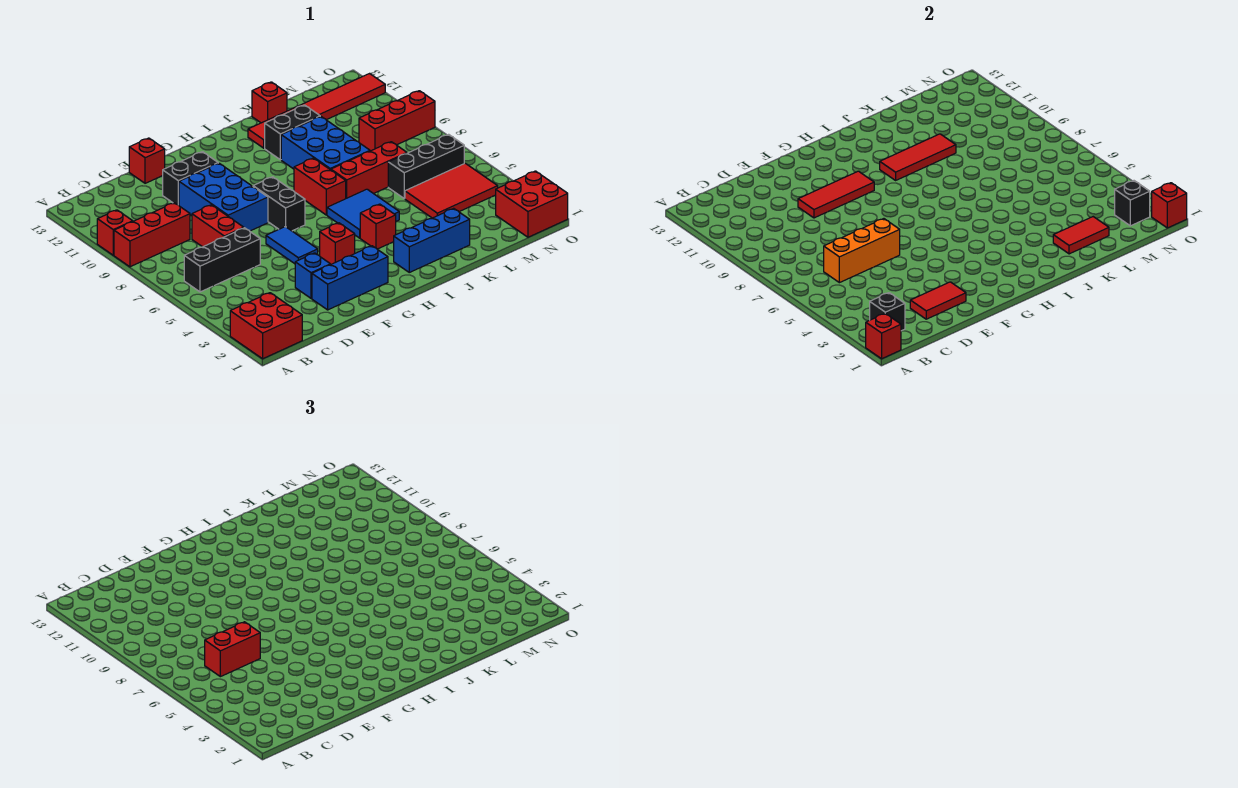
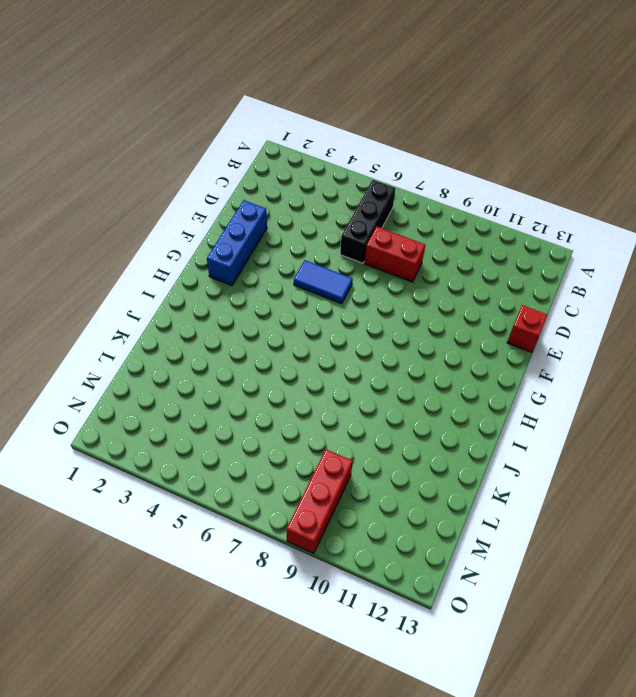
none -> red brick A1:B2 level 1
none -> red brick A9:C9 level 1
none -> red brick A10 level 1
none -> blue brick E3 level 1

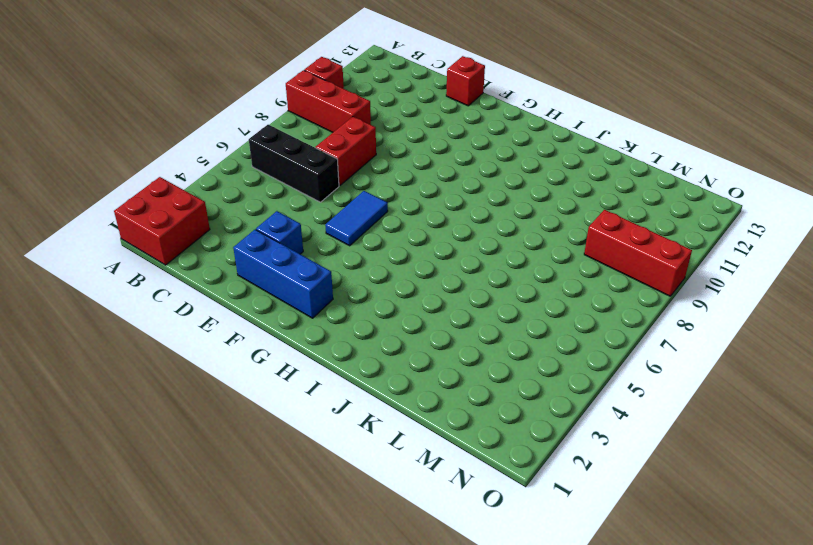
none -> blue brick E8:F10 level 1
none -> black brick E11:F11 level 1
none -> red brick G4 level 1
none -> black brick G7:G8 level 1

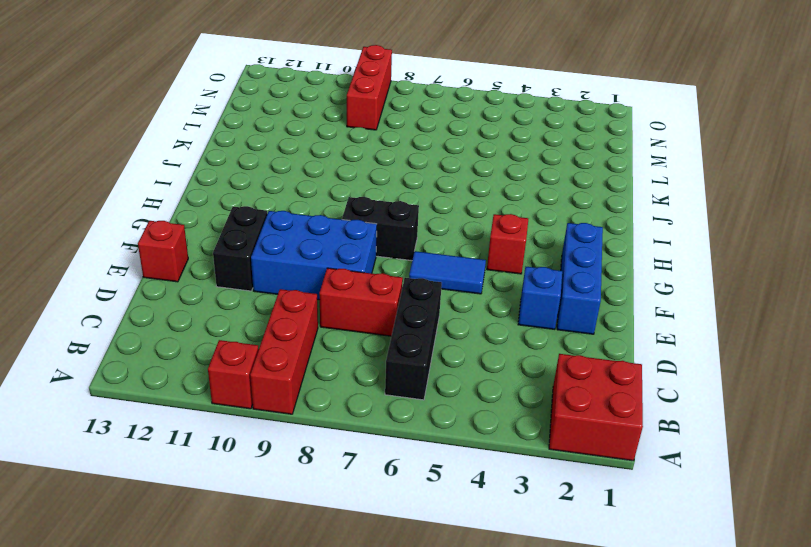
none -> blue brick I2:K2 level 1
none -> red brick I4 level 1
none -> blue tile I5:J6 level 1
none -> red brick I7:I8 level 1

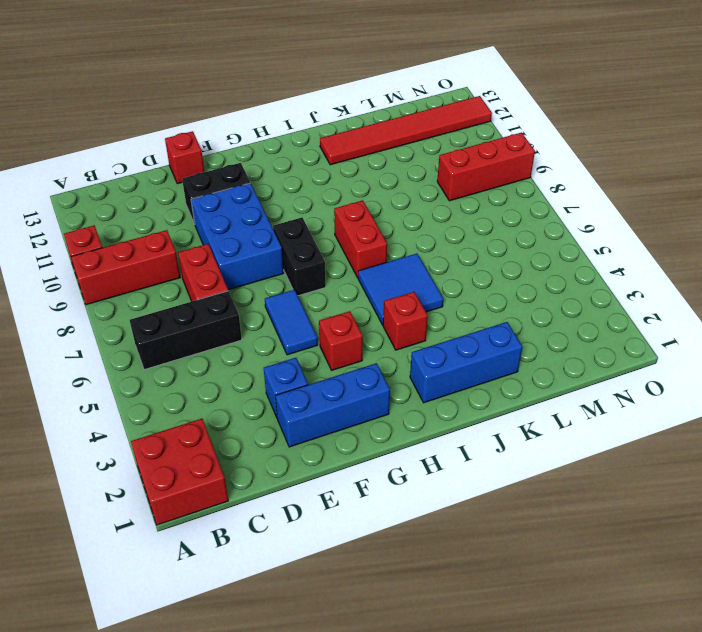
none -> red brick J7:L7 level 1
none -> blue brick J8:K10 level 1
none -> black brick J11:K11 level 1
none -> red brick K13 level 1

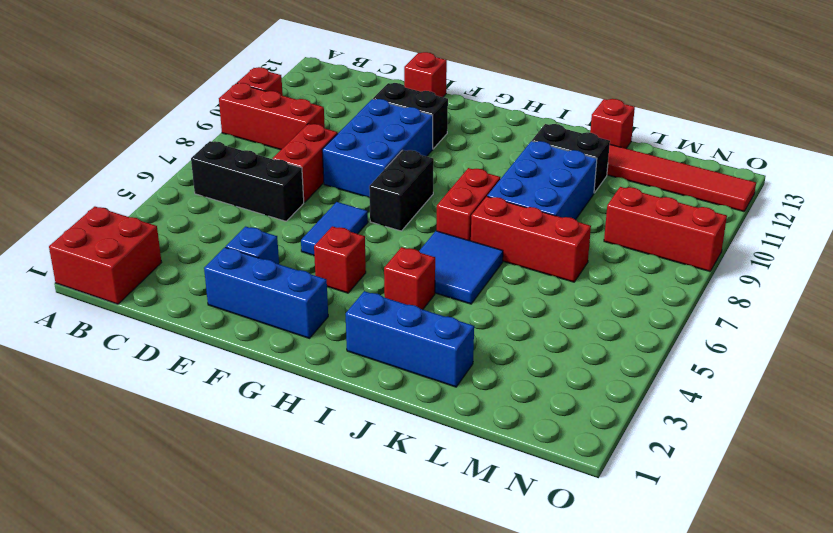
none -> red tile L4:N5 level 1
none -> black brick L6:N6 level 1
none -> red brick N1:O2 level 1
none -> red brick A1 level 2

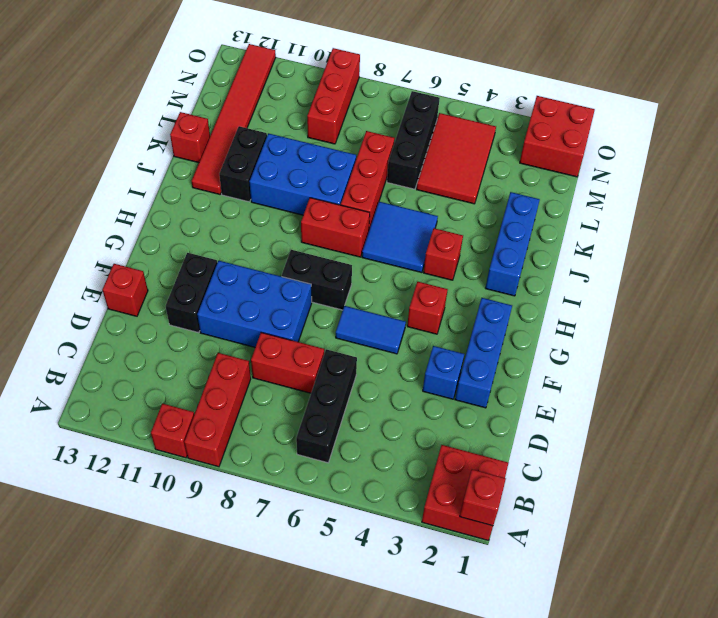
none -> black brick B2 level 2
none -> orange brick C6:E6 level 2
none -> red tile D2:E2 level 2
none -> red tile E10:G10 level 2

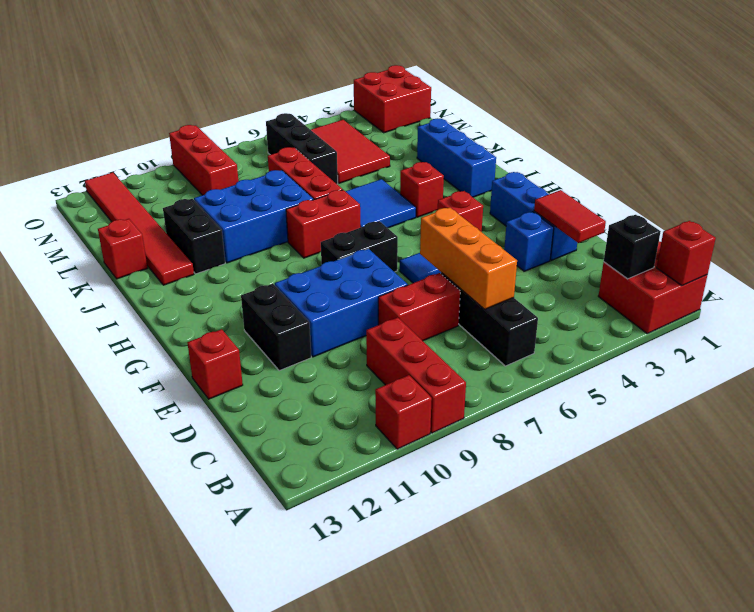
none -> red tile E10:G10 level 2
none -> red tile I10:K10 level 2
none -> red tile K2:L2 level 2
none -> black brick N2 level 2

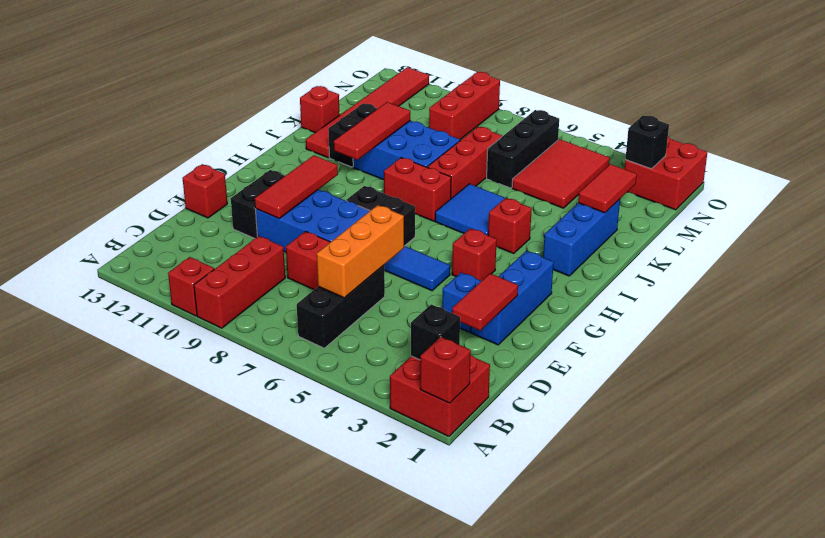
none -> red brick O1 level 2
none -> red brick C6:D6 level 3

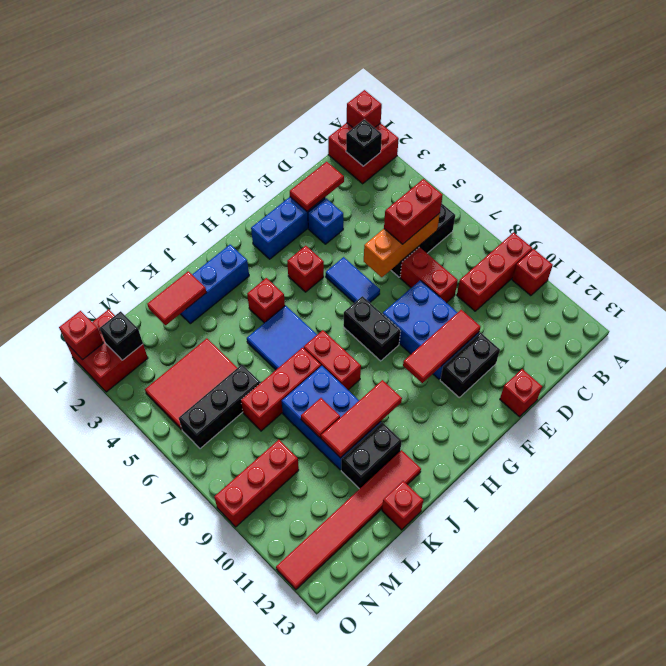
red tile K9 level 2 -> none

